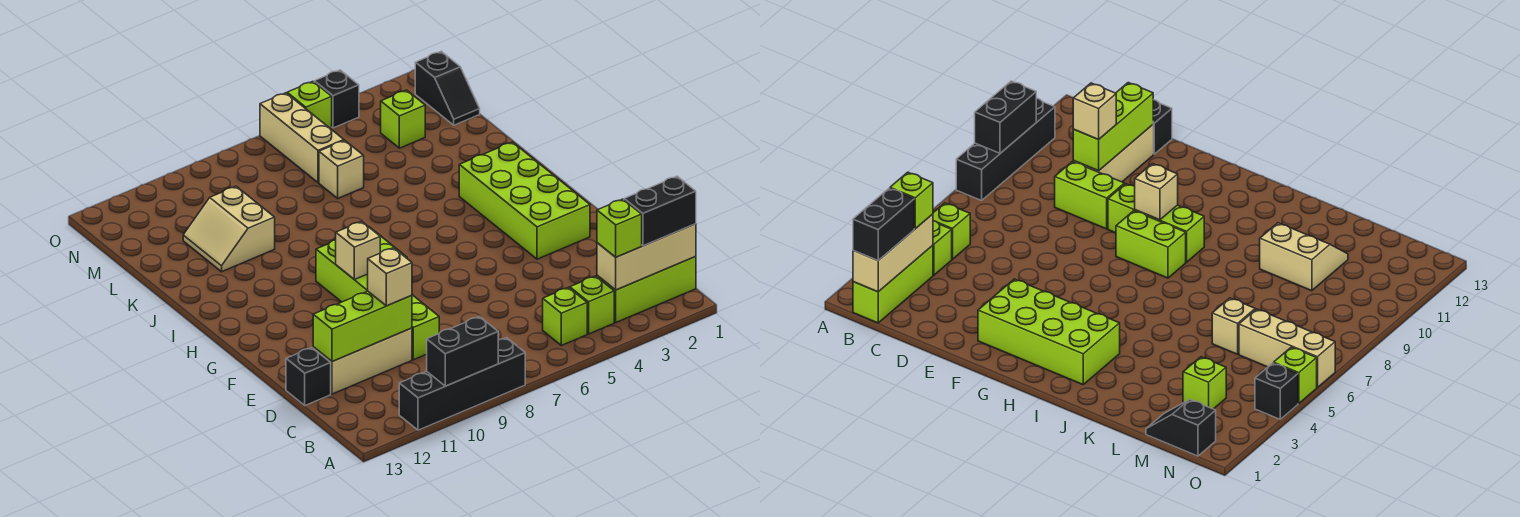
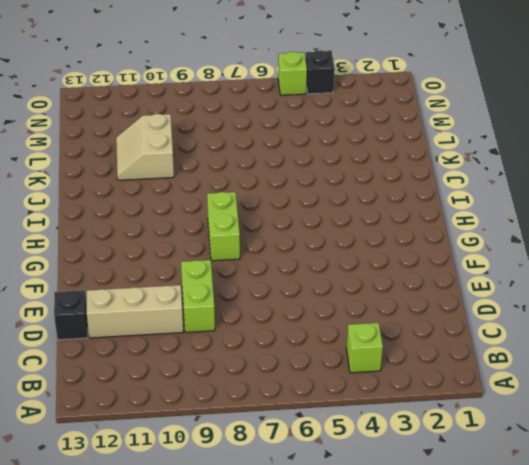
none -> black brick A8:A11 level 1
none -> lime brick B1:B3 level 1
none -> lime brick B5 level 1

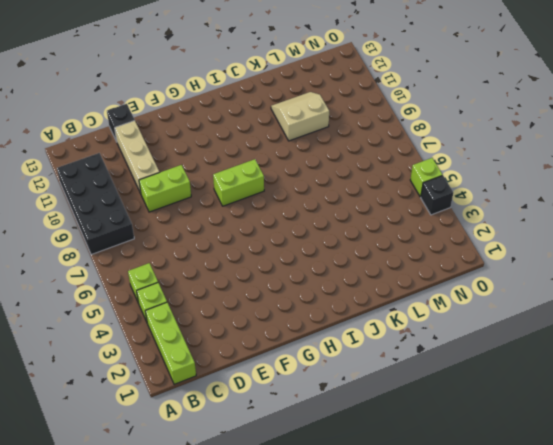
black brick A8:B11 level 1 -> black brick A8:A11 level 1
none -> lime brick F2:I3 level 1
none -> lime brick F9:H9 level 1
none -> tan brick L6 level 1

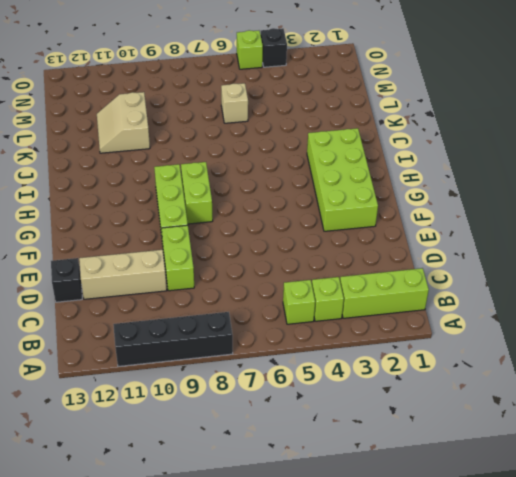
none -> black slope M1:N1 level 1 top N
none -> lime brick M3 level 1
none -> tan brick M6:O6 level 1

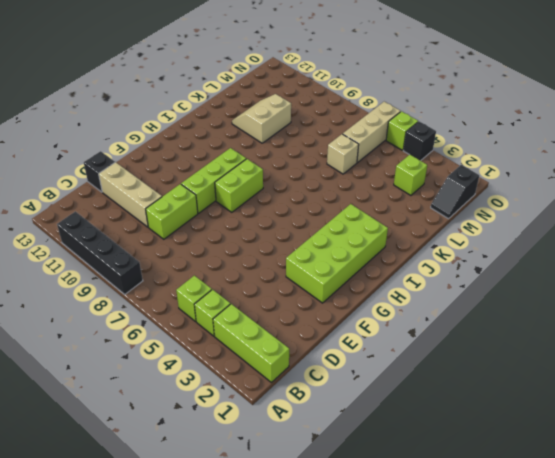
none -> black brick A9:A10 level 2
none -> tan brick B1:B3 level 2
none -> lime brick D10:D12 level 2

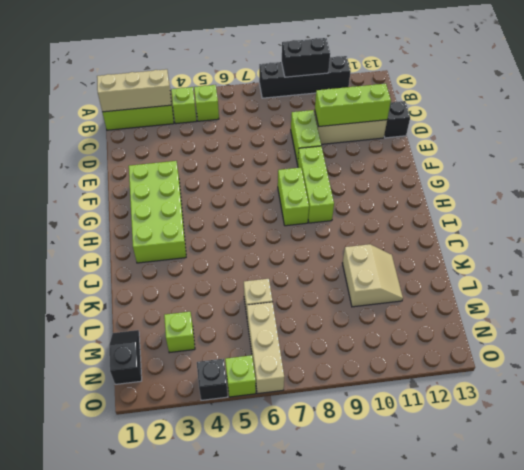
none -> tan brick G9 level 2
none -> black brick B1:B2 level 3
none -> lime brick B3 level 3

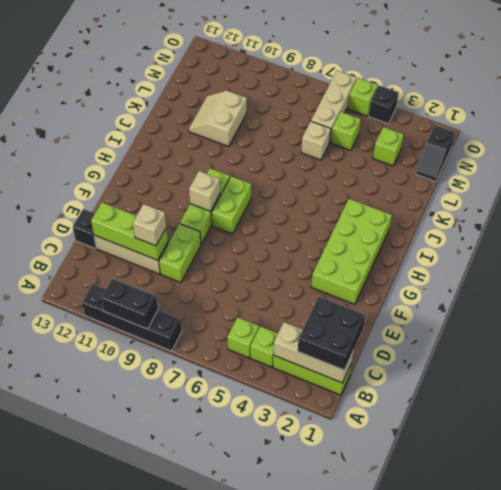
black brick B1:C2 level 3 -> black brick B1:B2 level 3
lime brick M5 level 1 -> lime brick B3 level 3

